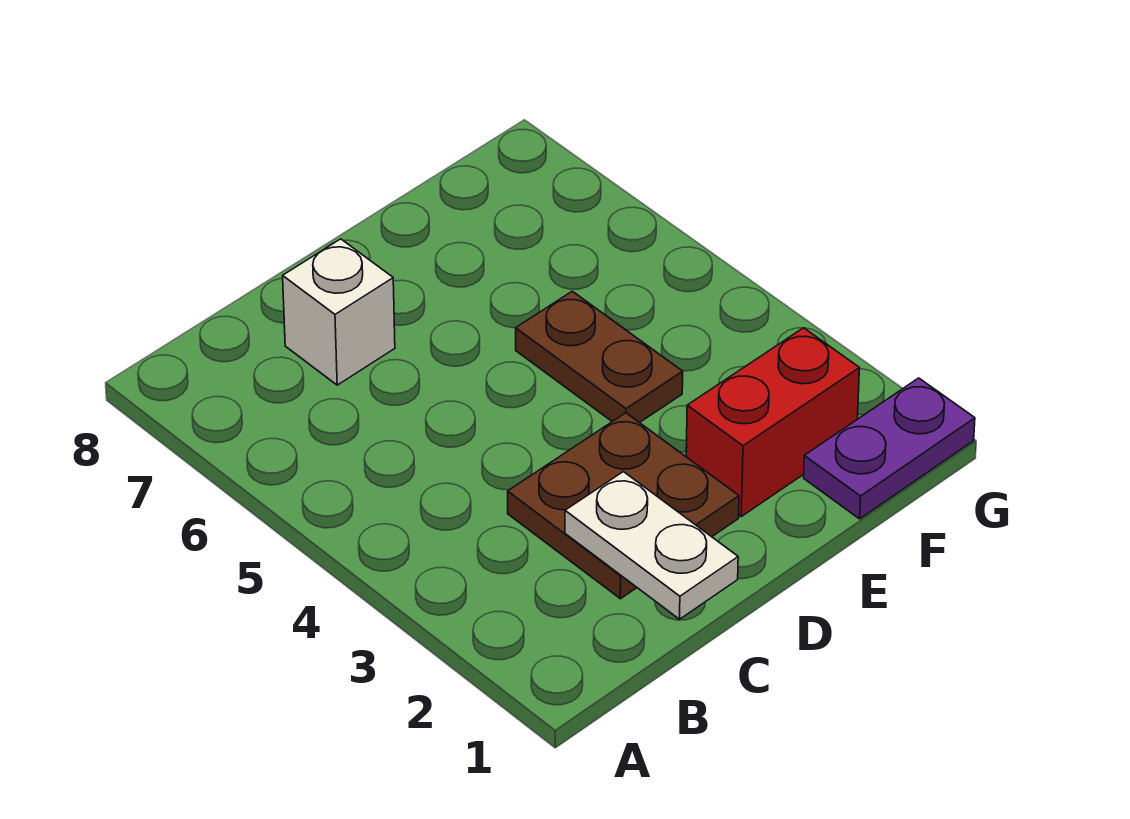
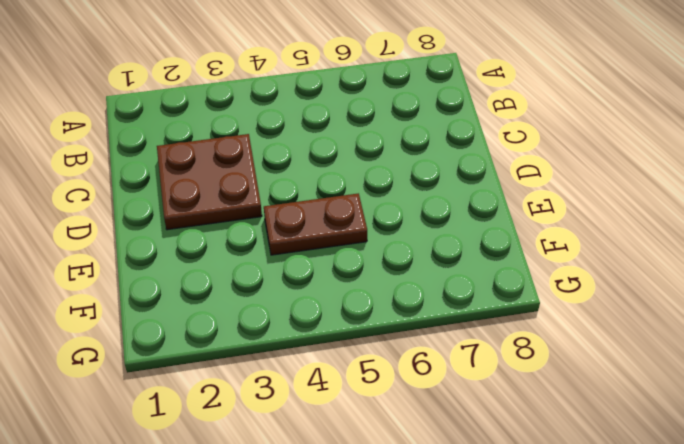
none -> white brick C7 level 1
none -> red brick E2:F2 level 1

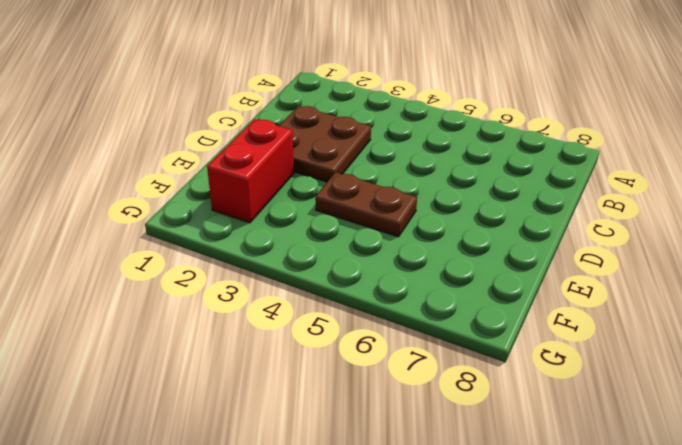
none -> white brick C7 level 1
none -> purple plate F1:G1 level 1

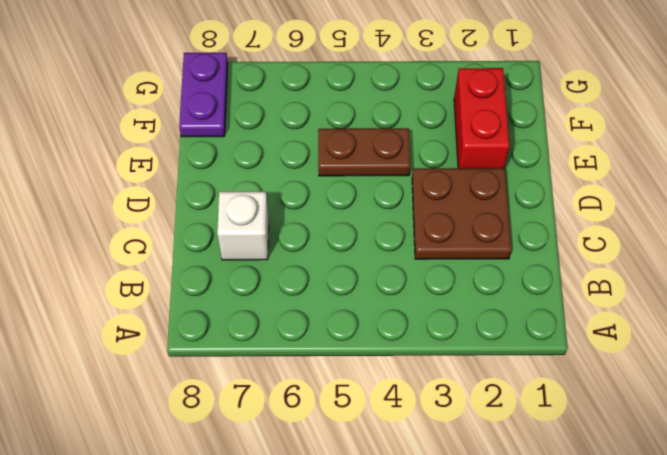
purple plate F8:G8 level 1 -> purple plate F1:G1 level 1
none -> white plate C1:C2 level 2

